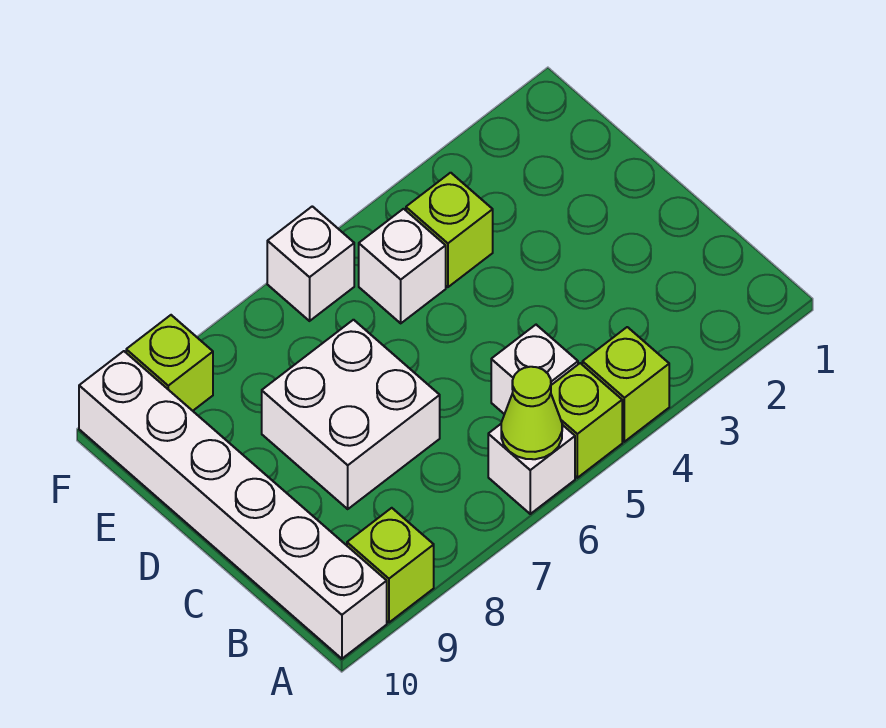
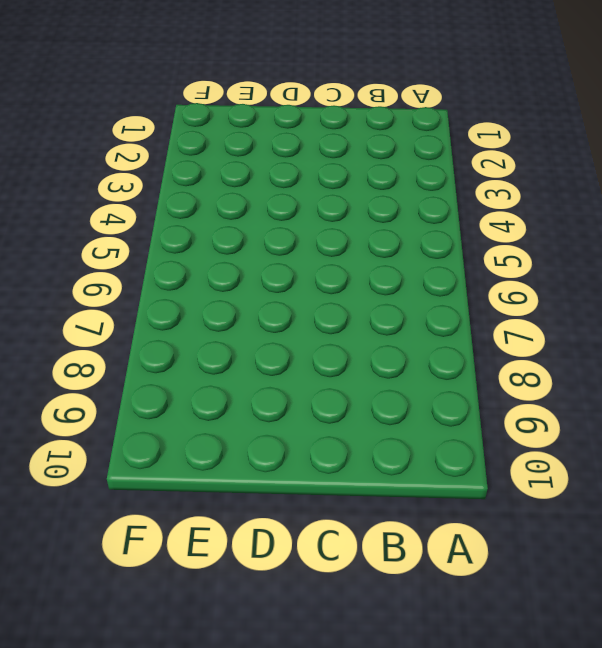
none -> lime brick A4 level 1
none -> lime brick A5 level 1
none -> white brick A6 level 1

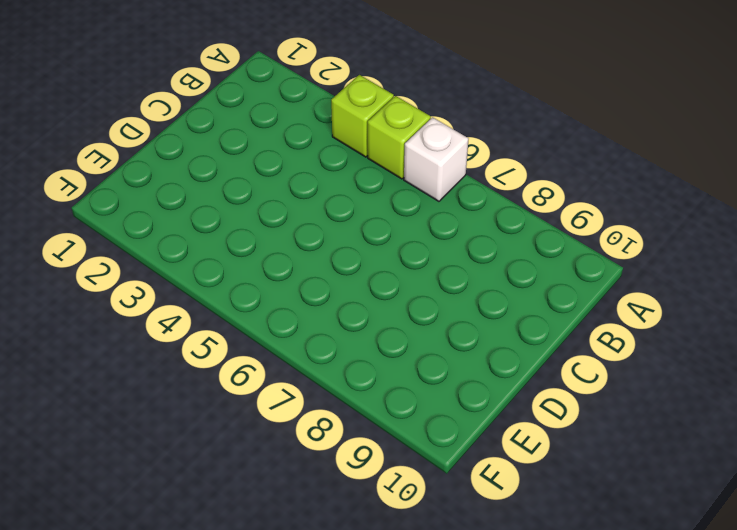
none -> lime brick A9 level 1
none -> white brick A10:F10 level 1
none -> white brick B5 level 1

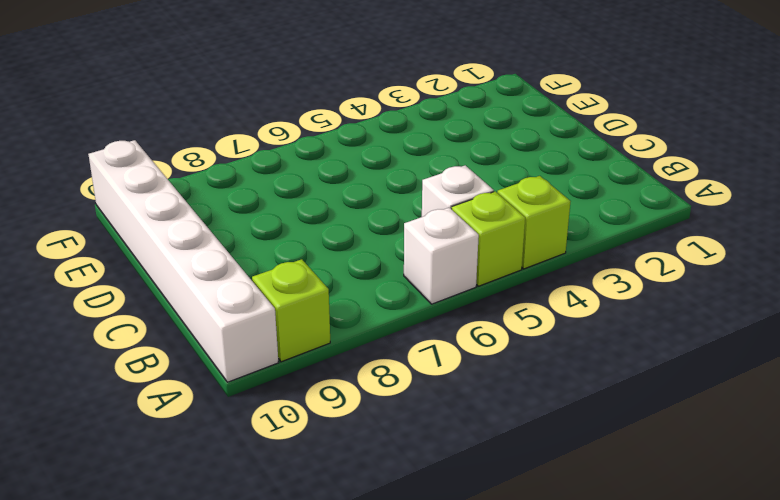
none -> white brick C7:D8 level 1
none -> lime brick E4 level 1
none -> white brick E5 level 1

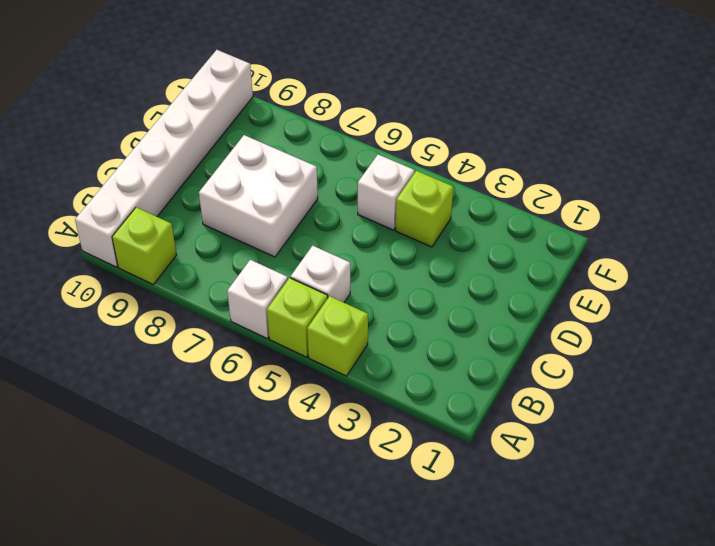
none -> white brick F6 level 1
none -> lime brick F9 level 1
none -> lime cone A6 level 2

